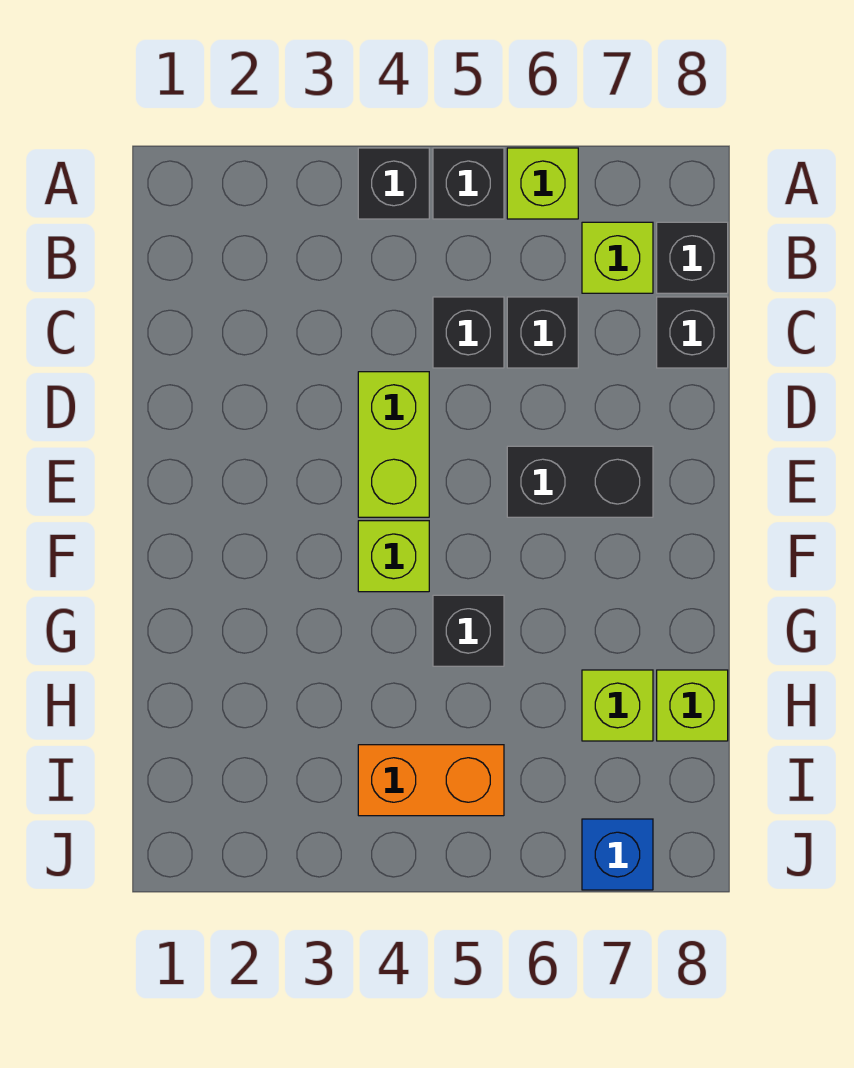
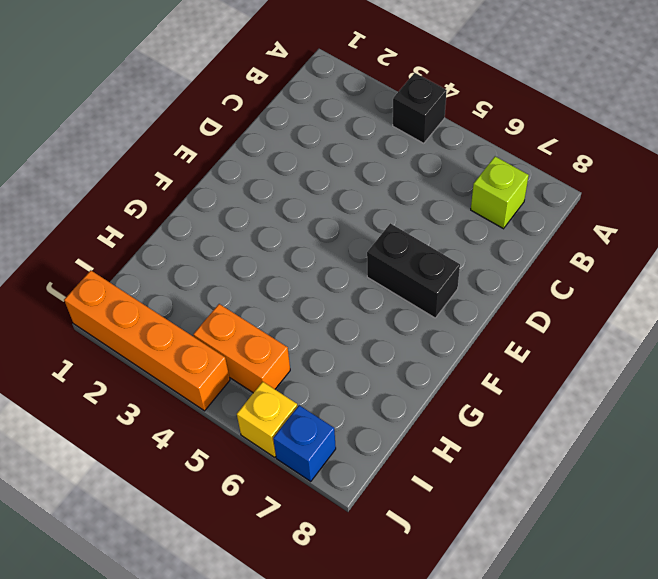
orange brick J1:J4 level 1 -> none
yellow brick J6 level 1 -> none
none -> black brick A5 level 1
none -> lime brick A6 level 1
none -> black brick B8 level 1

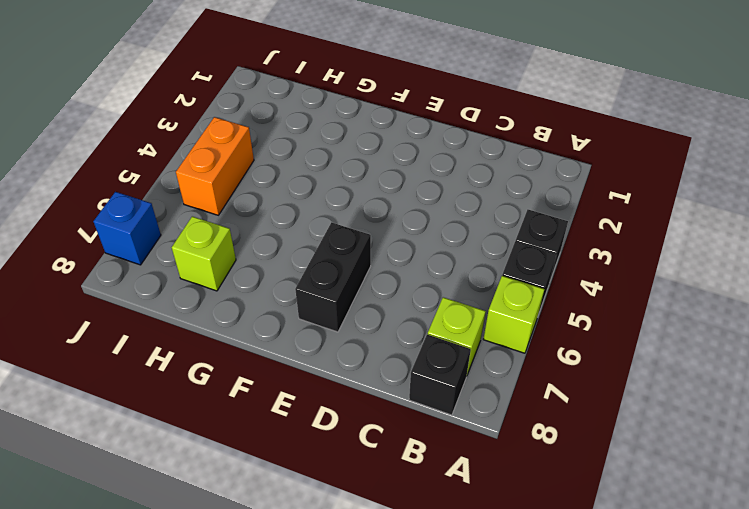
none -> black brick C5 level 1
none -> black brick C6 level 1
none -> black brick C8 level 1

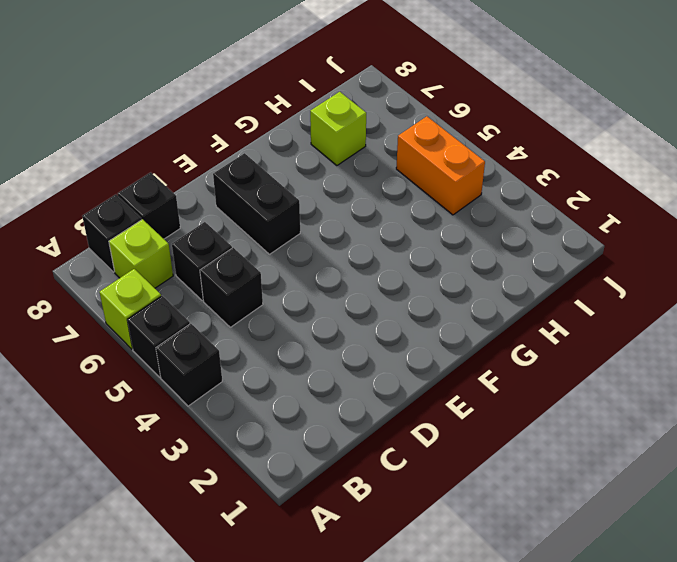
none -> lime brick D4:E4 level 1
none -> lime brick F4 level 1
none -> black brick G5 level 1

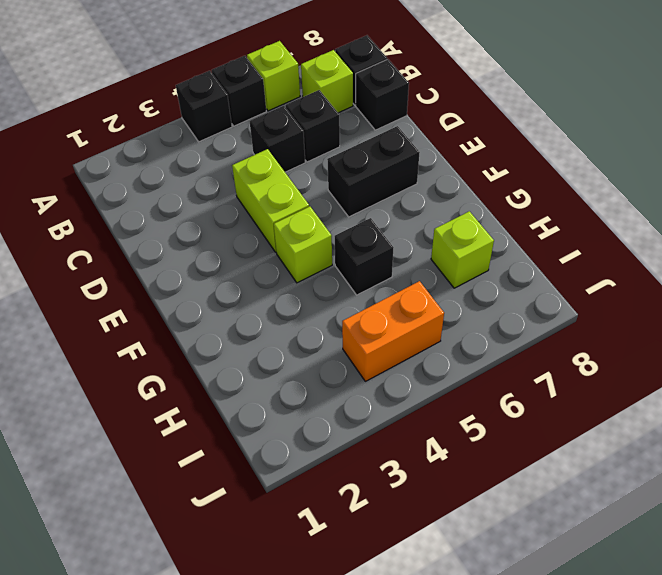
none -> lime brick H8 level 1
none -> blue brick J7 level 1

